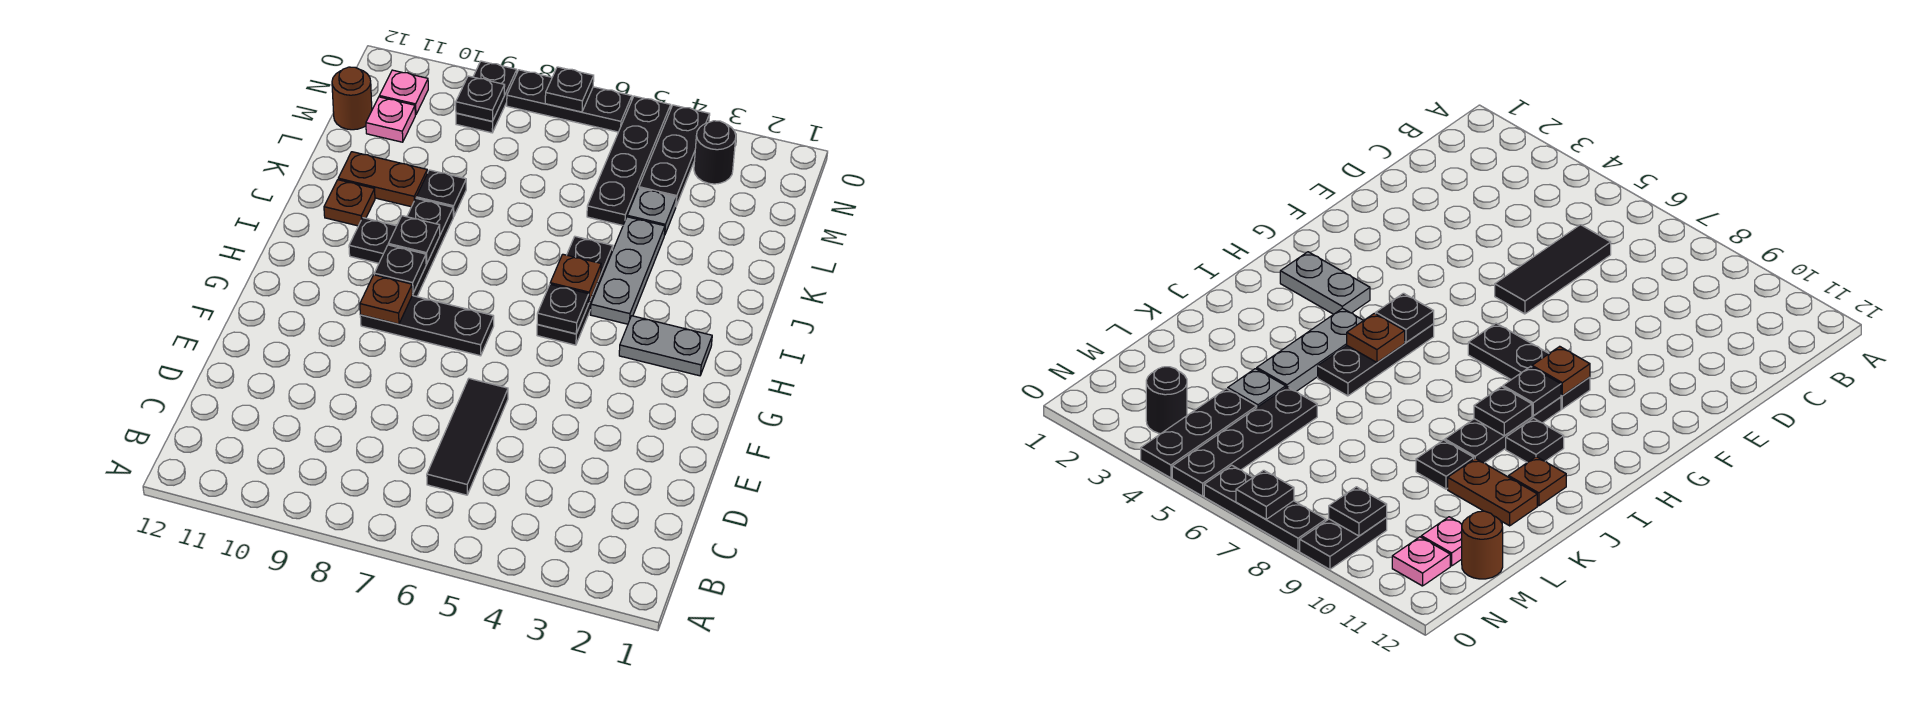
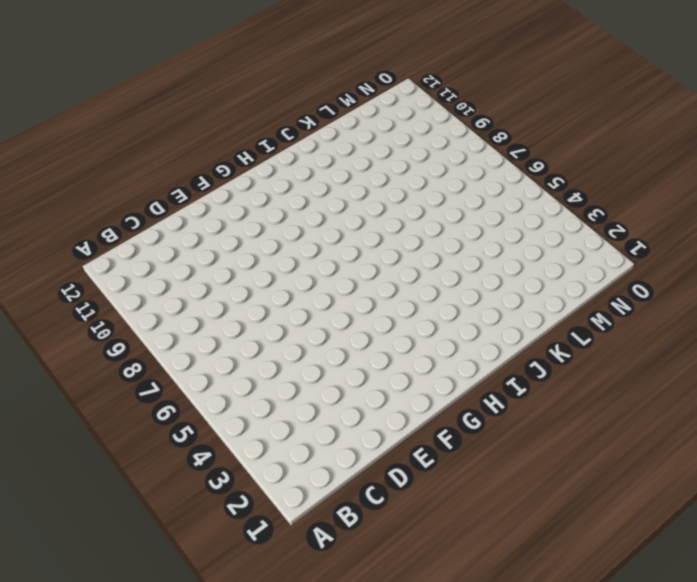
none -> black tile C6:E6 level 1
none -> black plate G7:G9 level 1
none -> grey plate H2:H3 level 1

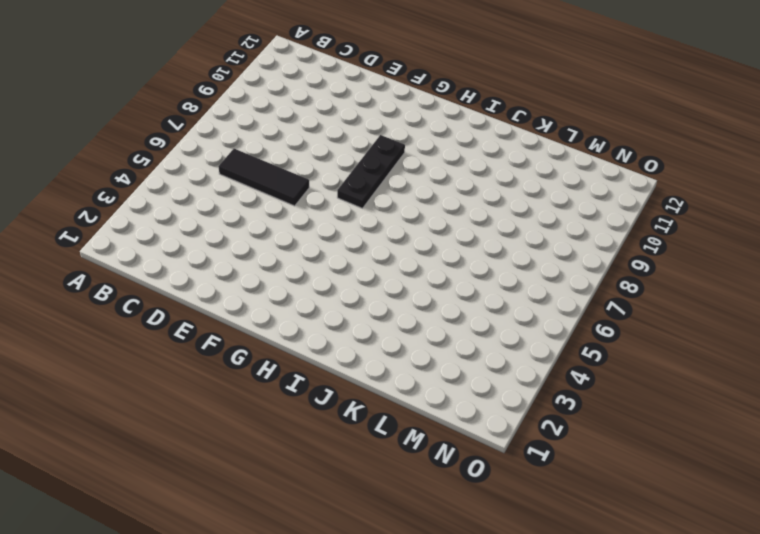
none -> grey plate H2:H3 level 1
none -> black plate H5:J5 level 1
none -> black plate H9:J9 level 1

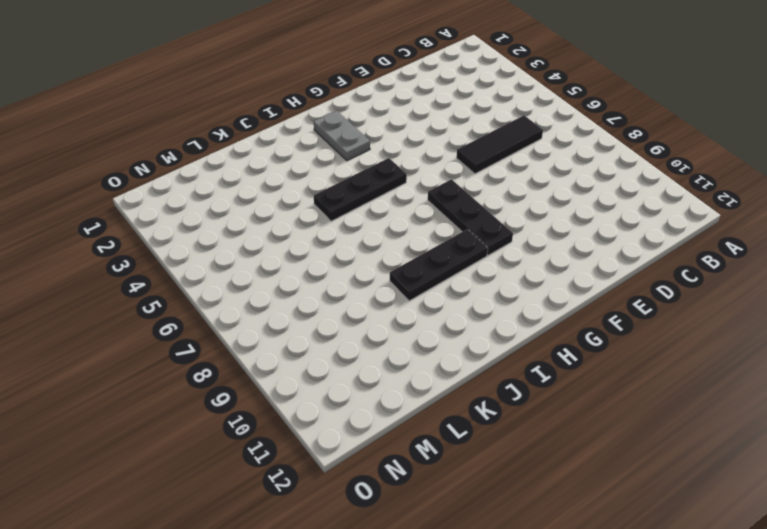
none -> grey plate I4:K4 level 1
none -> black plate I10 level 1
none -> brown plate J11 level 1

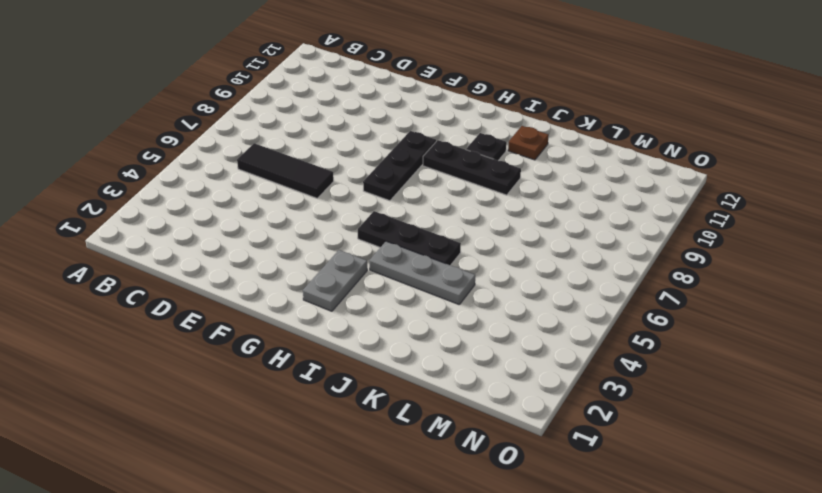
none -> black plate K9 level 1
none -> brown plate K10:K11 level 1
none -> grey plate L4 level 1

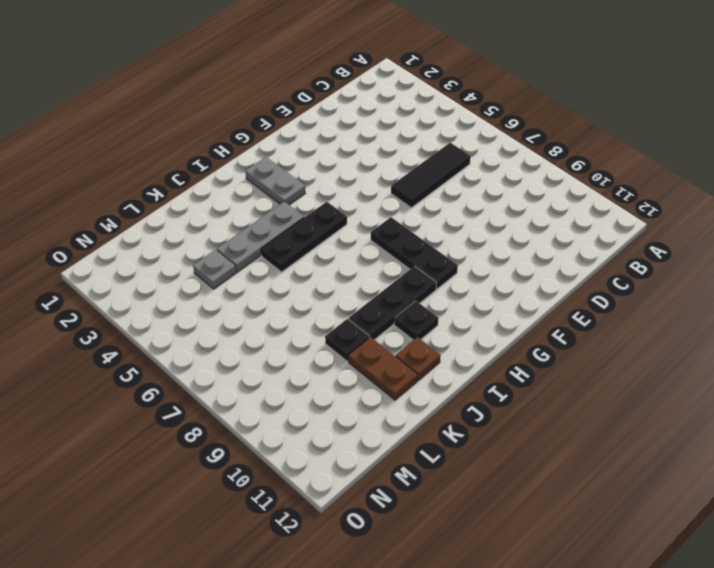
none -> black plate L5:O5 level 1
none -> black plate M4:O4 level 1
none -> pink plate M11 level 1

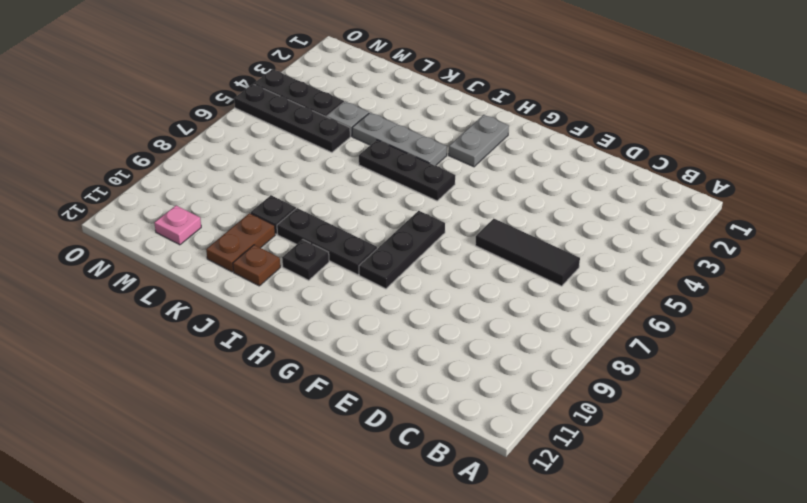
none -> brown round brick M12 level 1
none -> black round brick N3 level 1
none -> black plate N9:O9 level 1

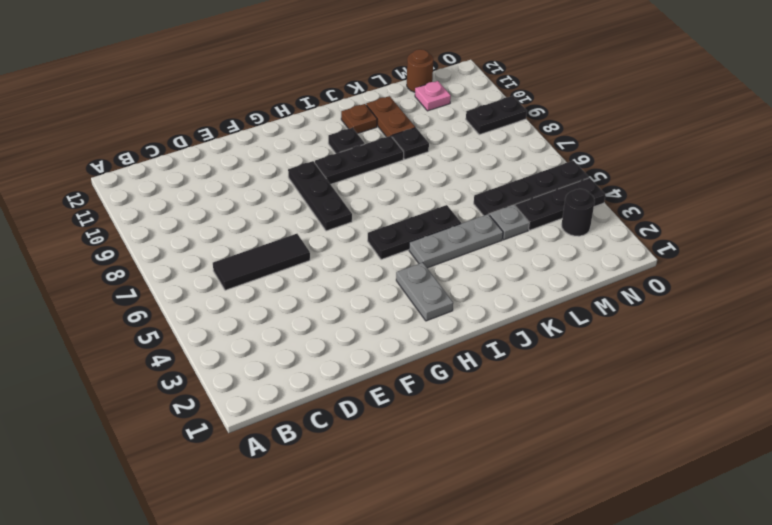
none -> pink plate N11 level 1
none -> black plate O6:O8 level 1
none -> brown plate G9 level 2

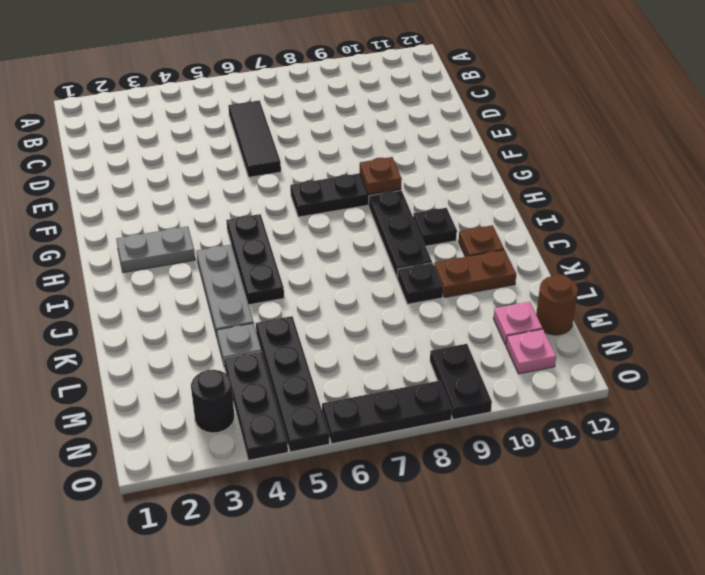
none -> black plate H5 level 2
none -> black plate H9 level 2
none -> brown plate I5 level 2

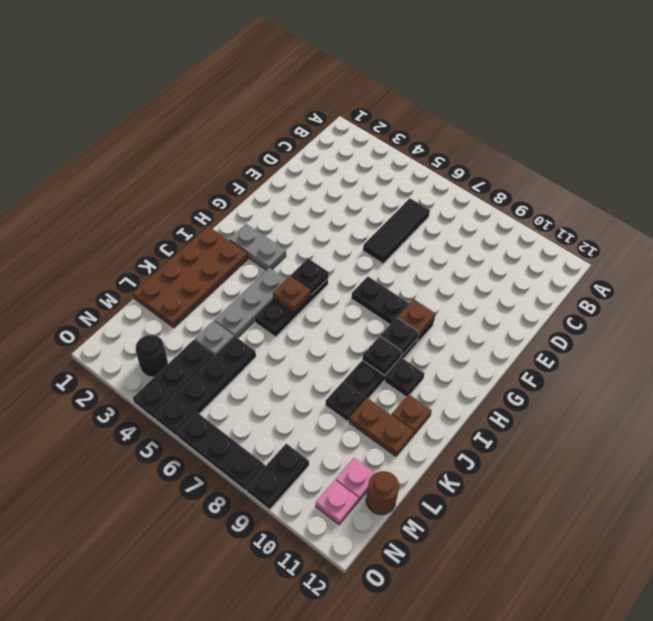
brown plate I1:L2 level 1 -> none
none -> black plate N9 level 2
none -> black plate O7 level 2

